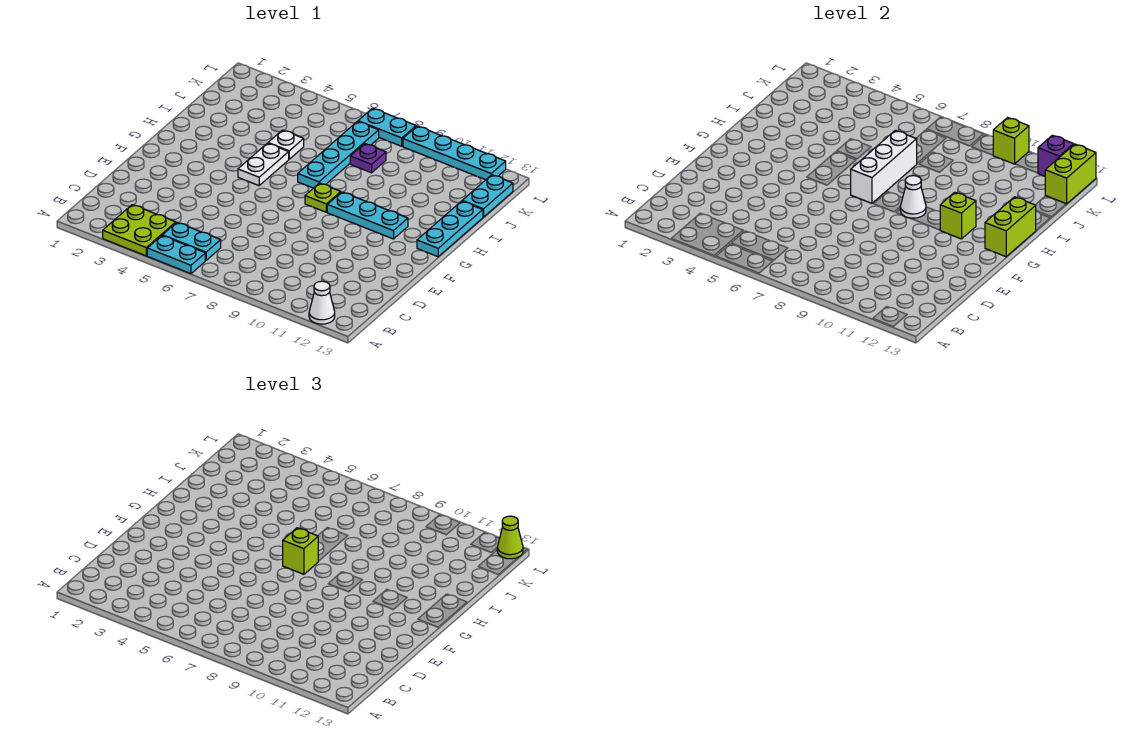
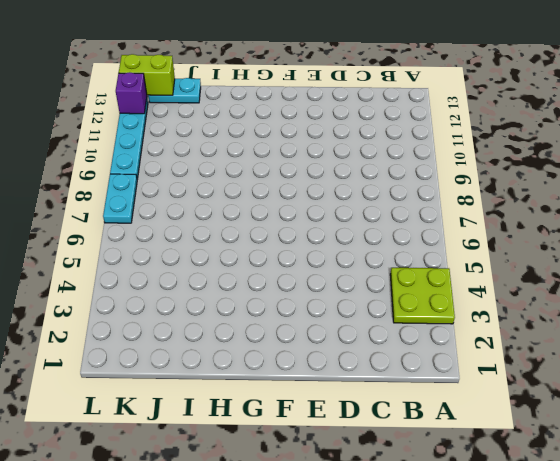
none -> cyan plate A5:A6 level 1
none -> white cone A12 level 1
none -> cyan plate B5:B6 level 1

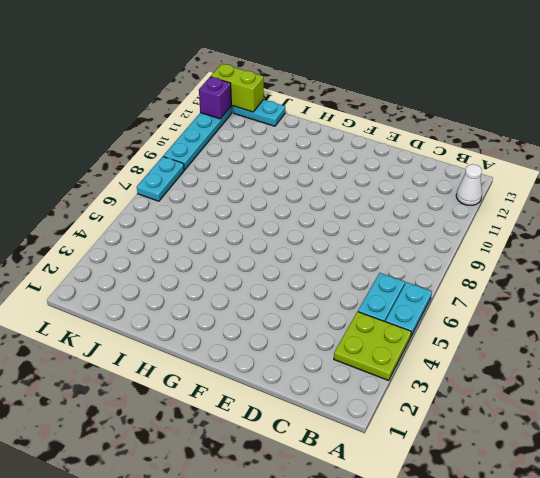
none -> white plate G5:H5 level 1
none -> lime plate G8 level 1
none -> cyan plate G9:G11 level 1

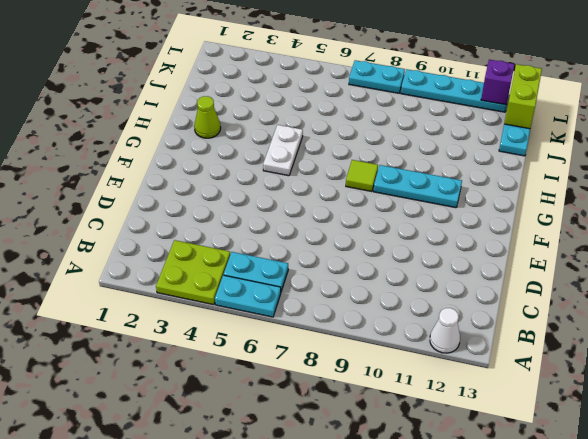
lime tile G8 level 1 -> lime plate G8 level 1
lime cone H2 level 1 -> lime cone L13 level 3
none -> cyan plate G13:I13 level 1
none -> cyan plate H7:K7 level 1
none -> white plate I5 level 1

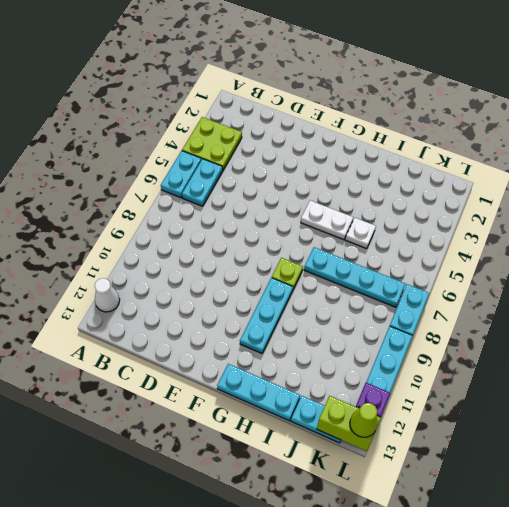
none -> purple plate J8 level 1
none -> white brick G7:I7 level 2
none -> white cone G9 level 2

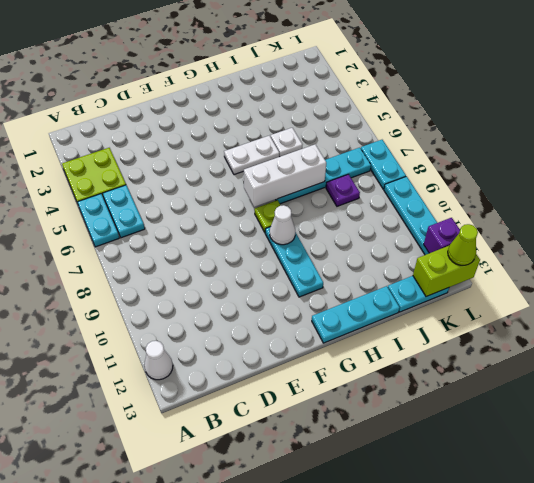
none -> lime brick G11 level 2
none -> lime brick G13:H13 level 2
none -> lime brick L10 level 2

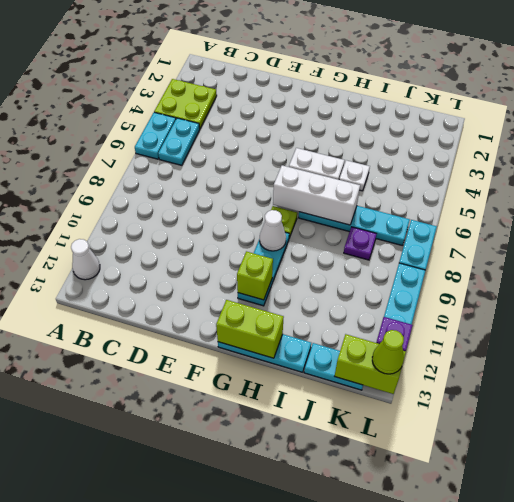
none -> lime brick L10 level 2
none -> lime brick G7 level 3

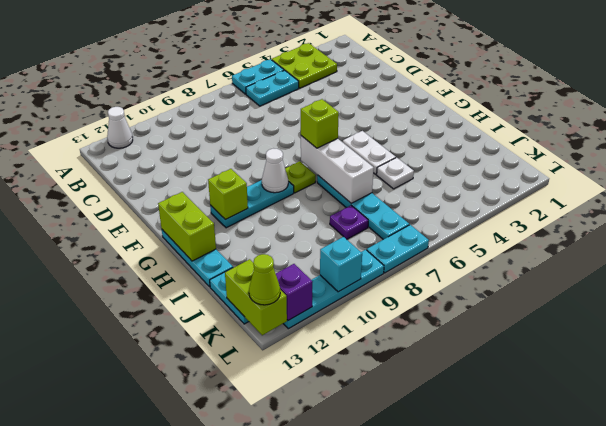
cyan brick L10 level 2 -> lime brick L10 level 2

